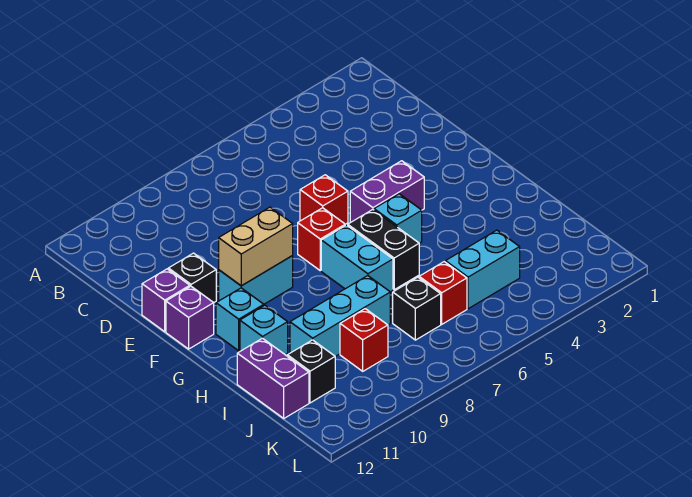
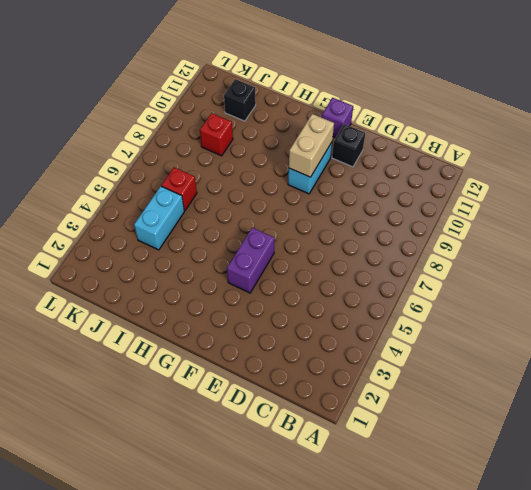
none -> red brick E6 level 1
none -> purple brick E12 level 1
none -> red brick F7 level 1

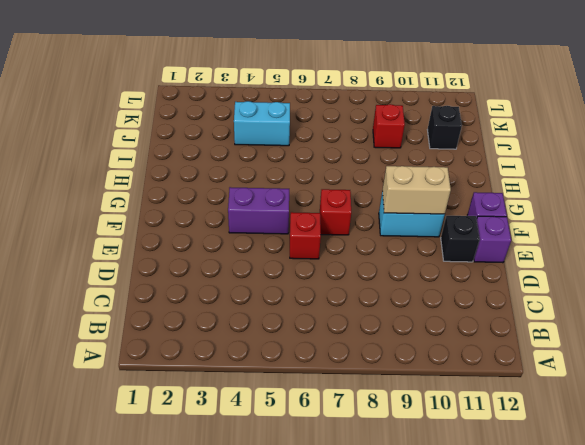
none -> cyan brick G5 level 1
none -> black brick G6:H6 level 1
none -> cyan brick G7:H7 level 1

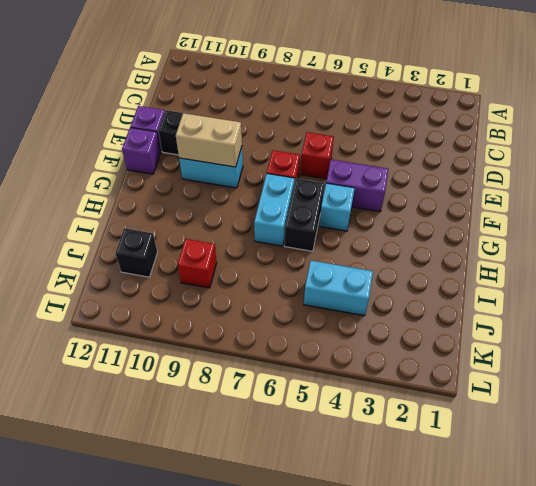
none -> cyan brick G11 level 1
none -> cyan brick H11 level 1
none -> cyan brick I8:I10 level 1

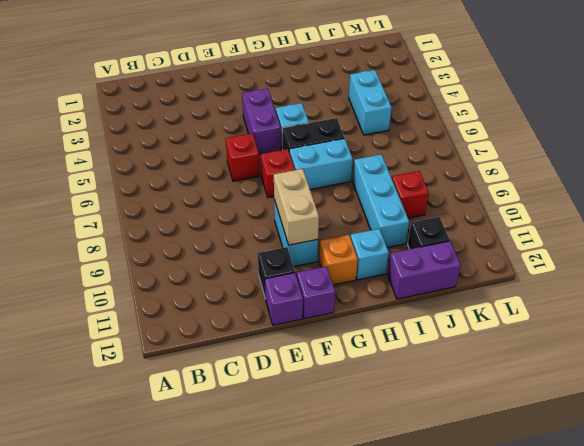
orange brick G11 level 1 -> cyan brick G11 level 1
none -> red brick J6 level 1
none -> black brick J7 level 1

